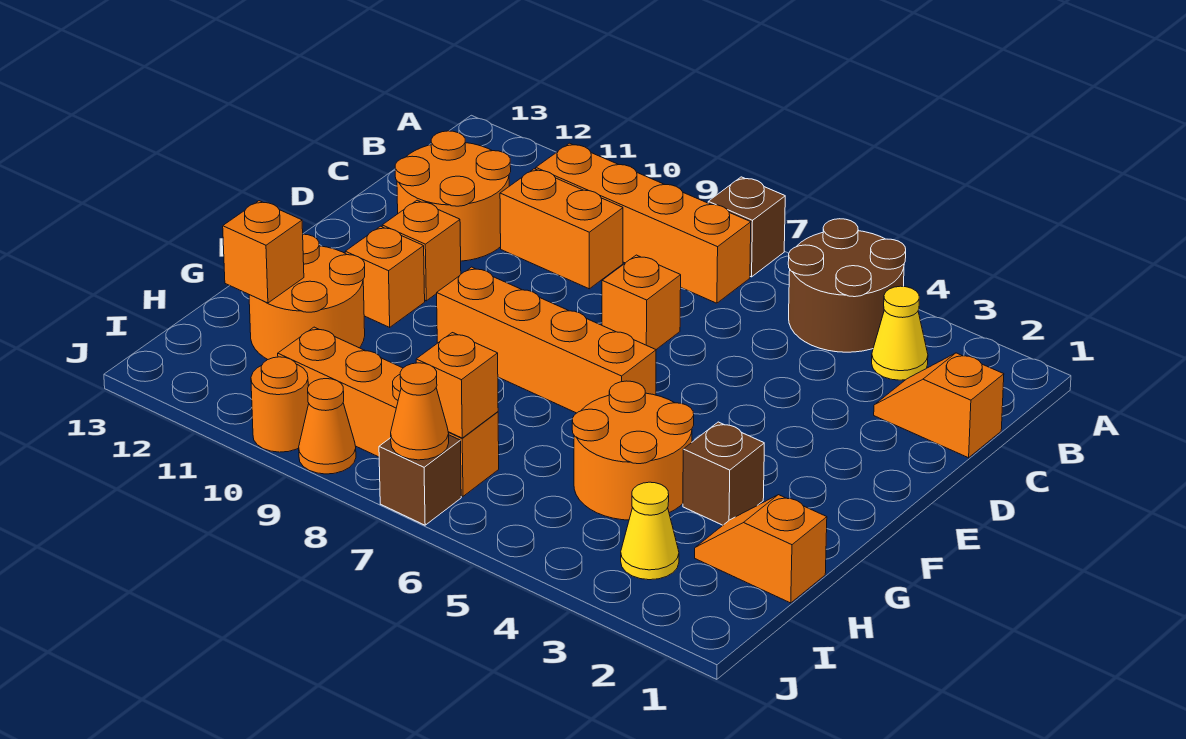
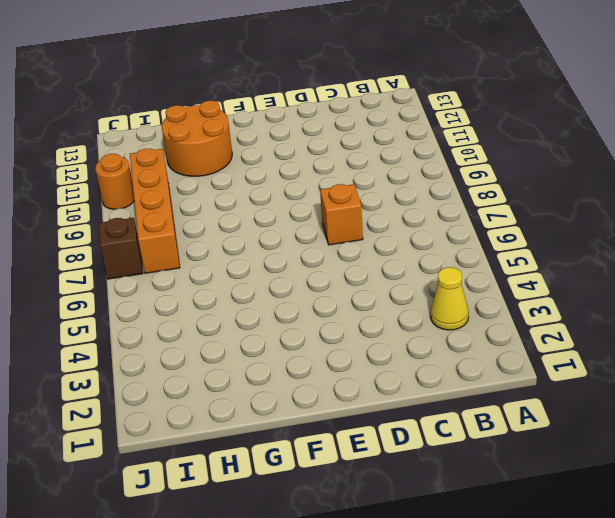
none -> brown round brick A4:B5 level 1
none -> brown brick A7 level 1
none -> orange brick B7:B10 level 1

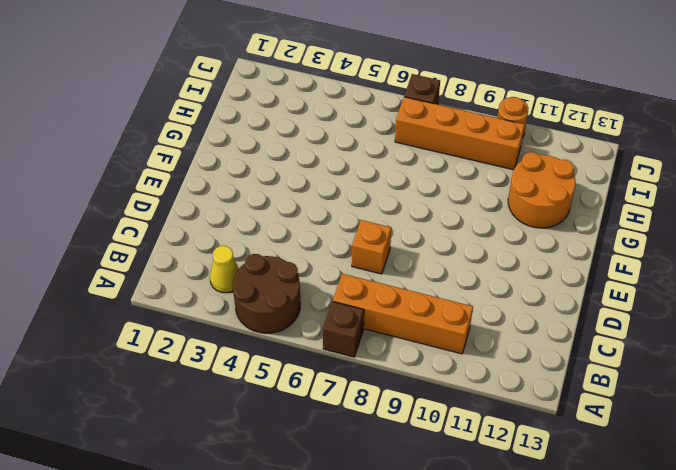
none -> orange slope C1:C2 level 1 top 1
none -> orange brick C9:C10 level 1
none -> orange round brick C11:D12 level 1

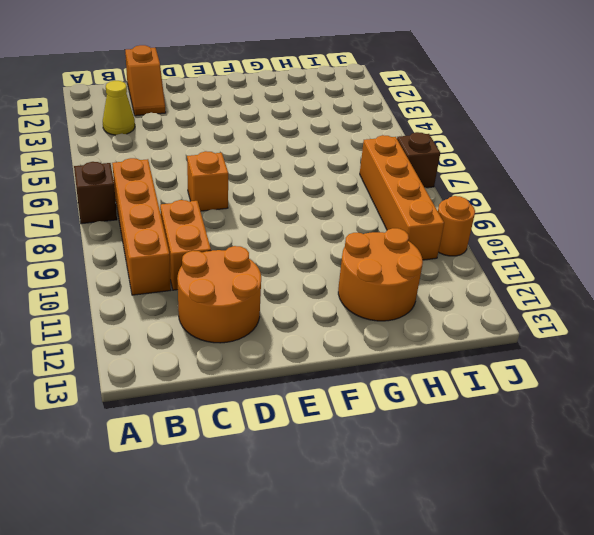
none -> brown round brick A4:B5 level 1
none -> orange brick E11 level 1
none -> orange brick F6:F9 level 1

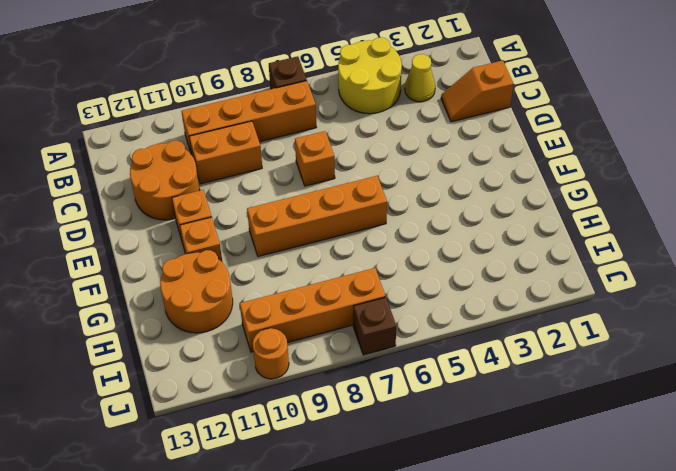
yellow round brick A4:B5 level 1 -> brown round brick A4:B5 level 1
none -> brown brick G3 level 1
none -> orange round brick G4:H5 level 1
none -> orange slope H1:H2 level 1 top 1

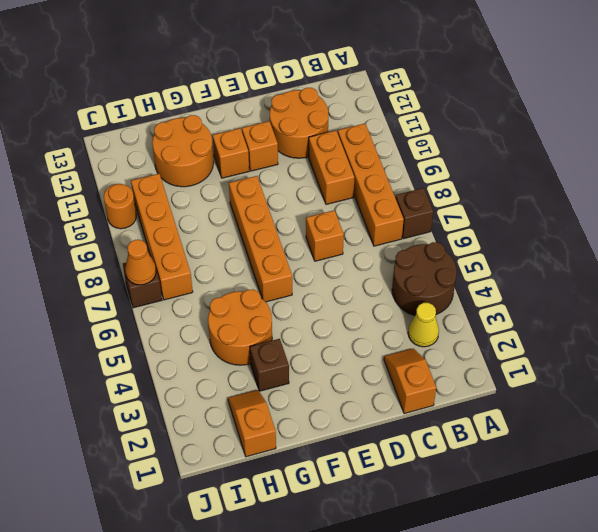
none -> yellow cone I3 level 1
none -> orange cone J9 level 1
none -> orange brick H12 level 2

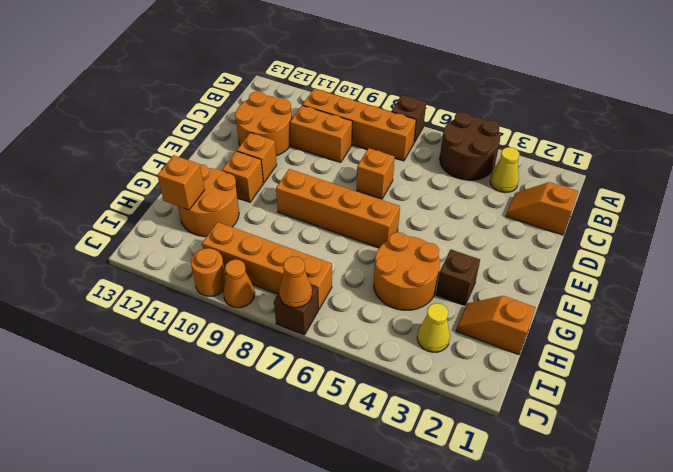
none -> orange brick I7 level 2

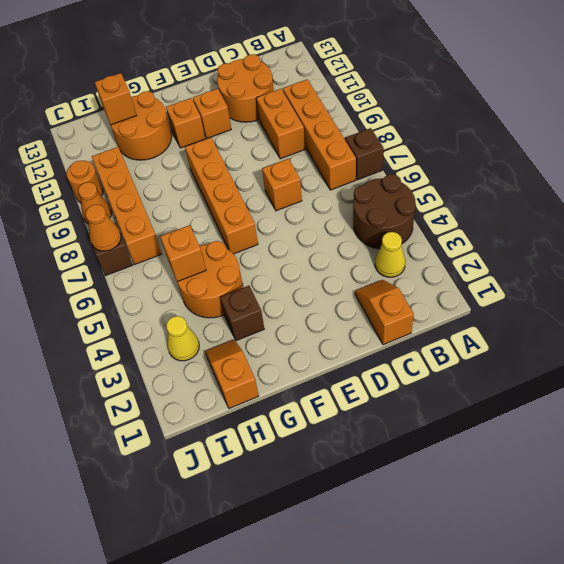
orange brick H5 level 2 -> orange brick I7 level 2

